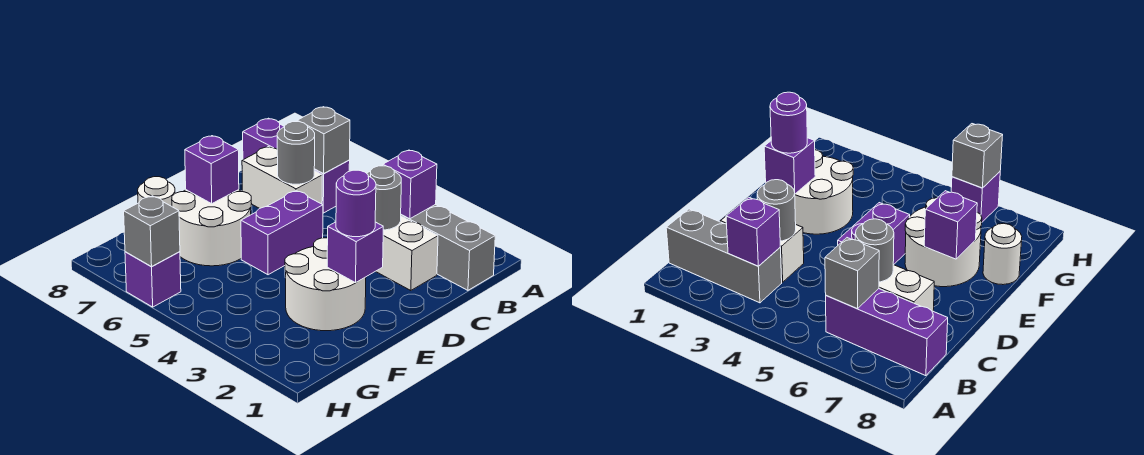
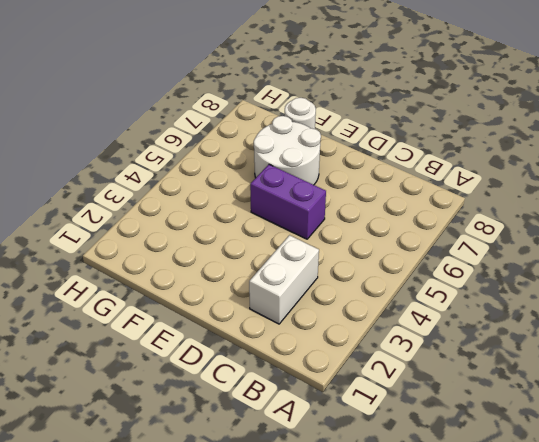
none -> grey brick B1:B3 level 1
none -> purple brick B6:B8 level 1
none -> white brick C6:C7 level 1

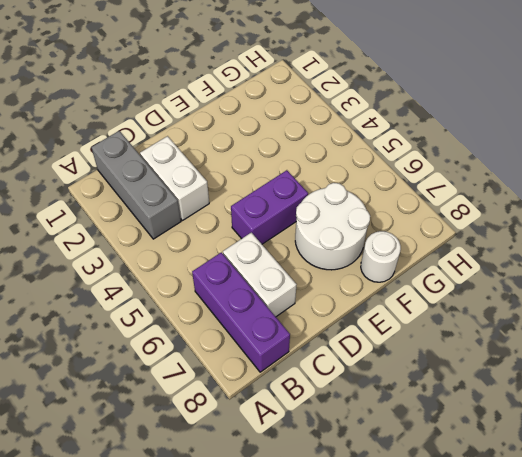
none -> white round brick E2:F3 level 1
none -> purple brick H6 level 1
none -> purple brick B3 level 2

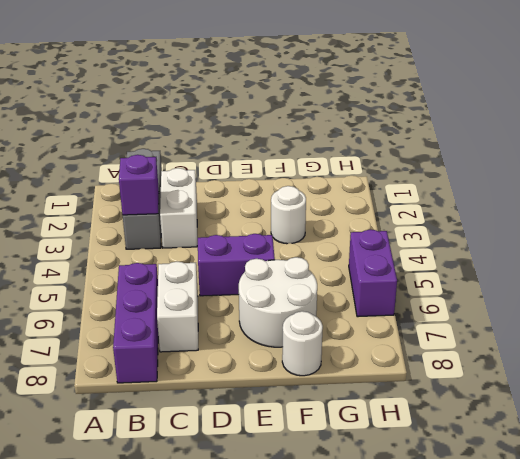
white round brick F3 level 1 -> white round brick E2:F3 level 1
purple brick H5:H6 level 1 -> purple brick H6 level 1
none -> grey brick B6 level 2
none -> grey round brick C3 level 2
none -> grey round brick C6 level 2

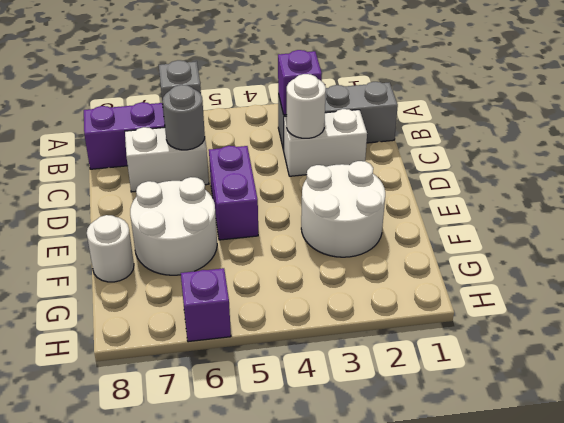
white round brick C3 level 2 -> grey round brick C3 level 2
none -> purple brick E2 level 2
none -> purple brick E7 level 2
none -> grey brick H6 level 2

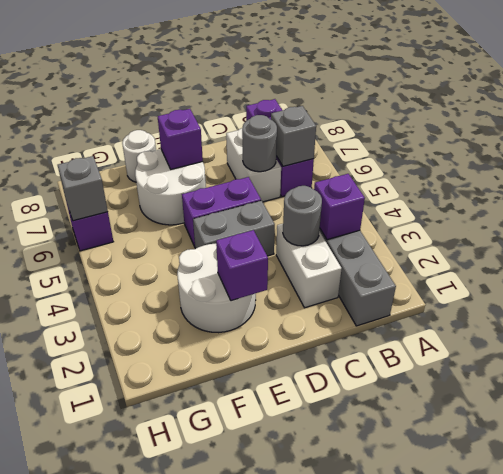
grey brick D4:E4 level 1 -> none
none -> purple round brick E2 level 3

